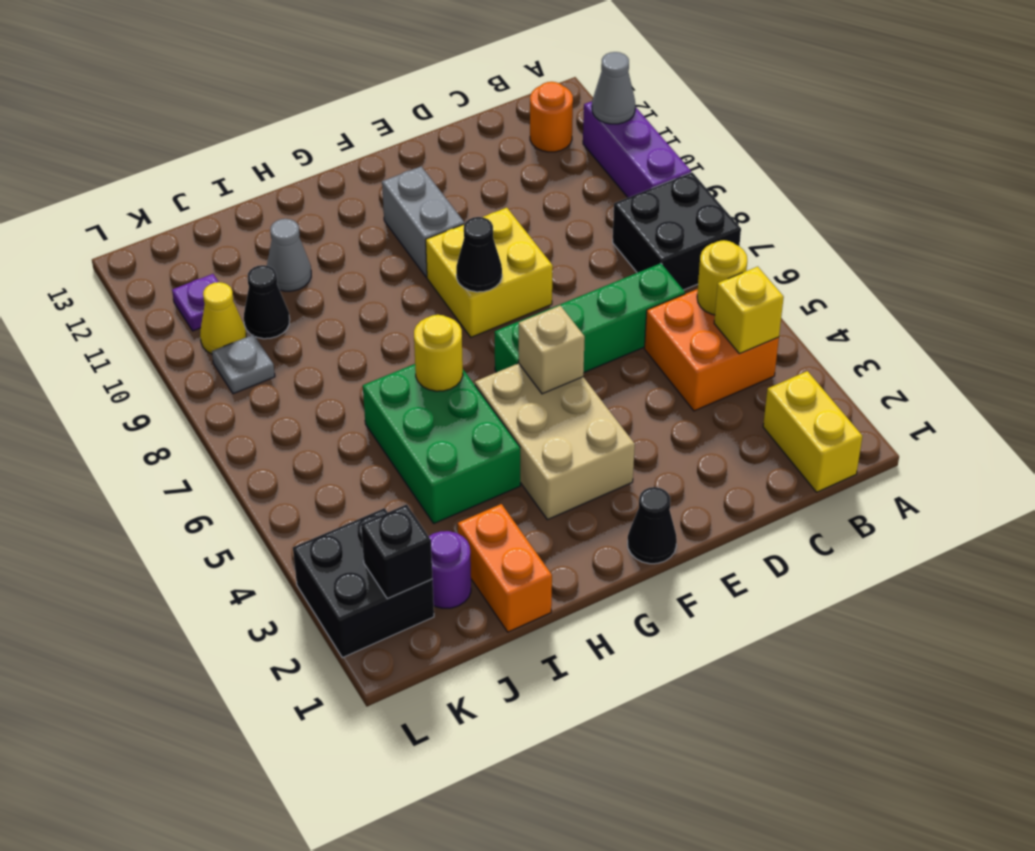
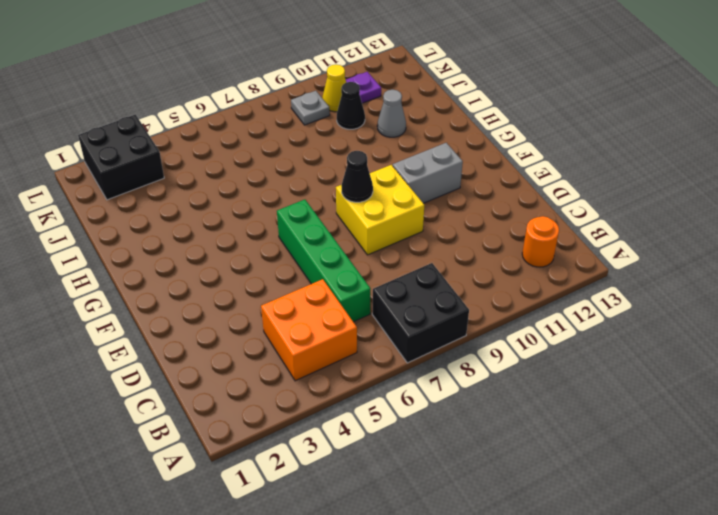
none -> purple brick A9:A11 level 1
none -> yellow brick B1:B2 level 1
none -> black cone F1 level 1

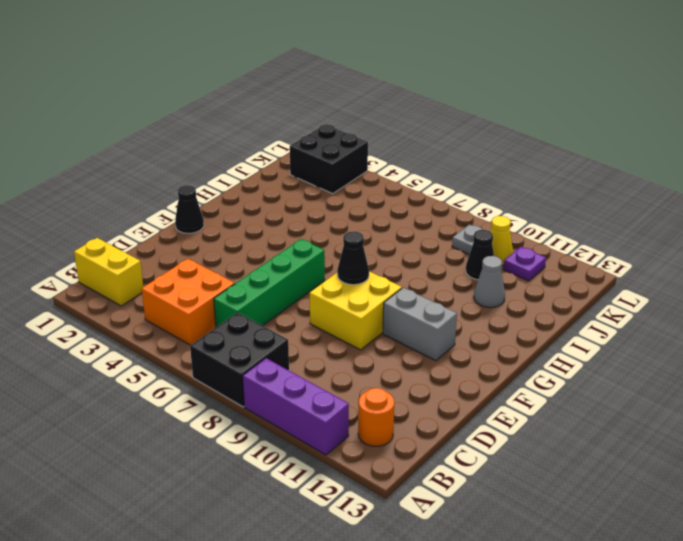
none -> tan brick F3:G5 level 1
none -> green brick H4:I6 level 1
none -> orange brick I1:I2 level 1

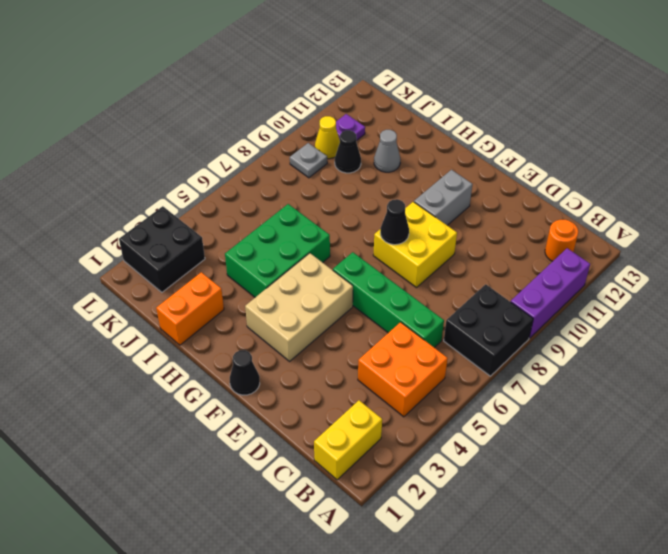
none -> purple round brick J2 level 1
none -> grey cone A11 level 2
none -> yellow brick B4 level 2

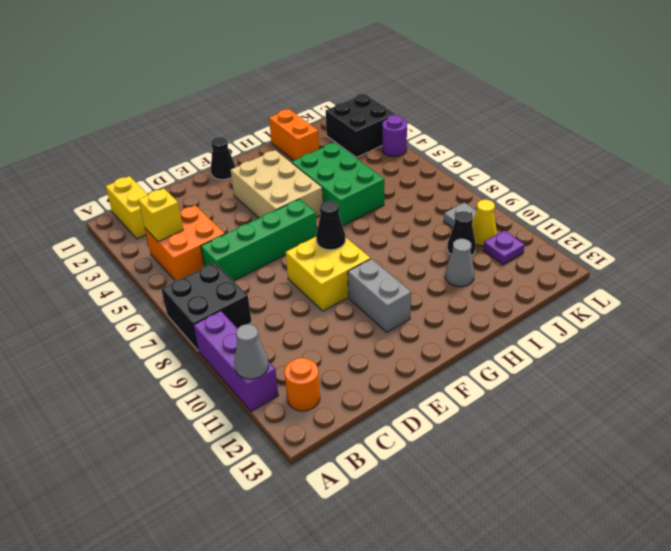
purple round brick L4 level 1 -> purple round brick J2 level 1
none -> yellow round brick B5 level 2
none -> tan brick F5 level 2
none -> yellow round brick H6 level 2

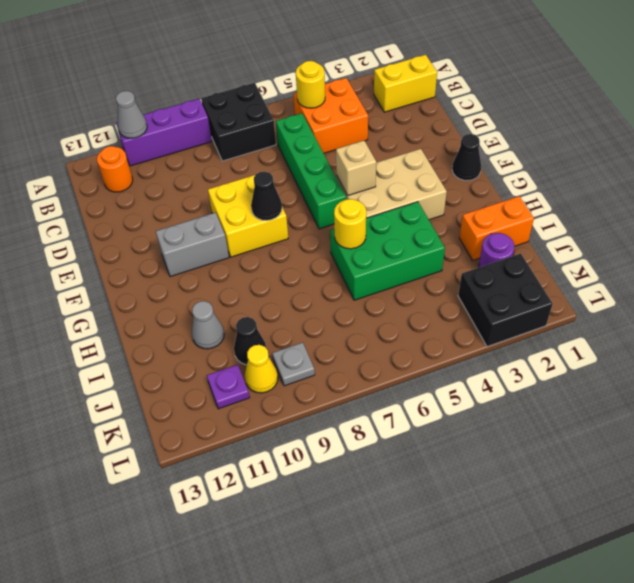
none -> yellow brick B4 level 2
none -> black brick K2 level 2

